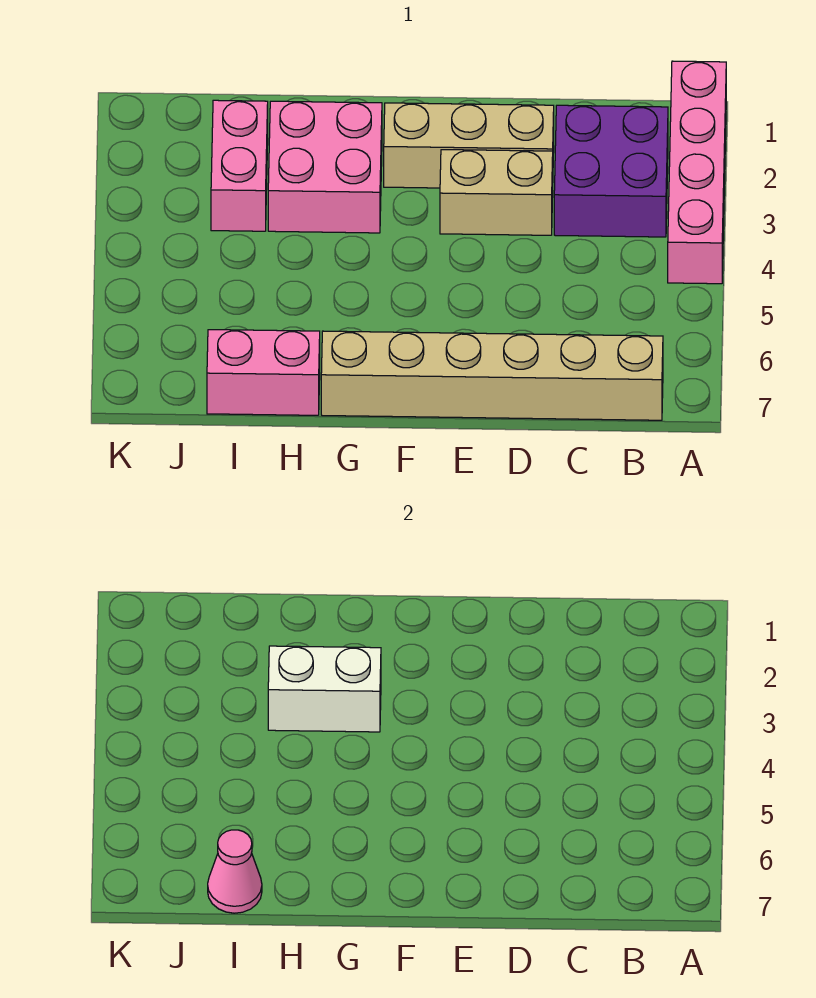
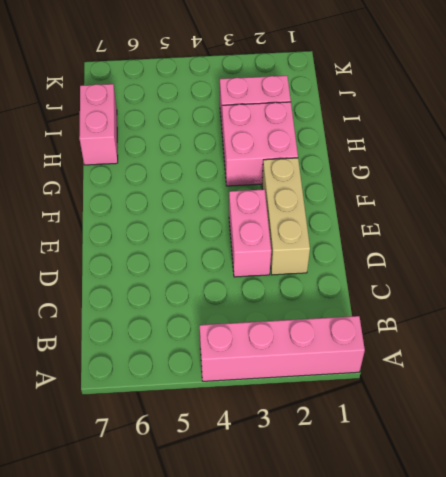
pink brick D3:E3 level 1 -> tan brick D3:E3 level 1
none -> purple brick B2:C3 level 1
none -> tan brick B7:G7 level 1

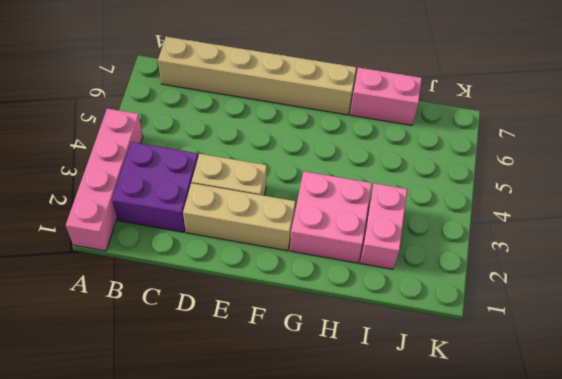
none -> white brick G3:H3 level 2
none -> pink cone I7 level 2

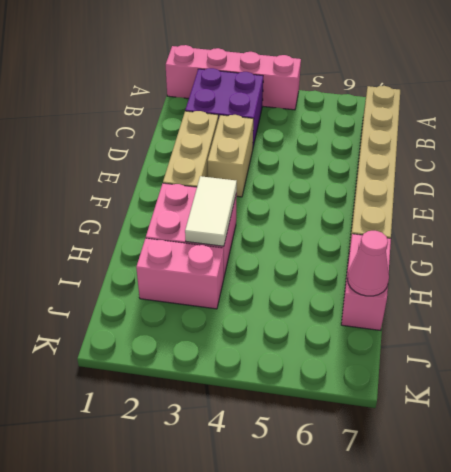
white tile G3:H3 level 2 -> white brick G3:H3 level 2

